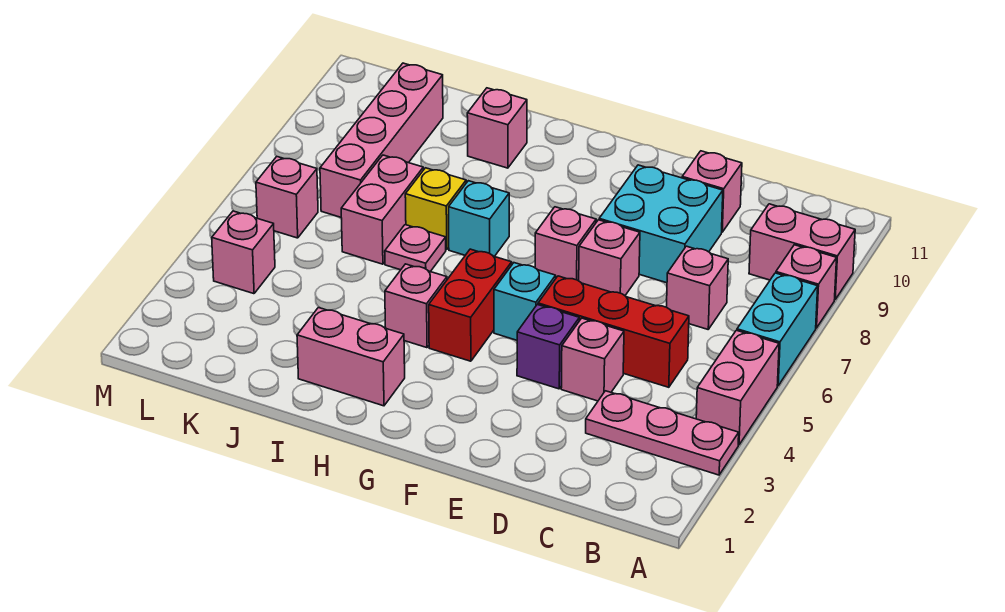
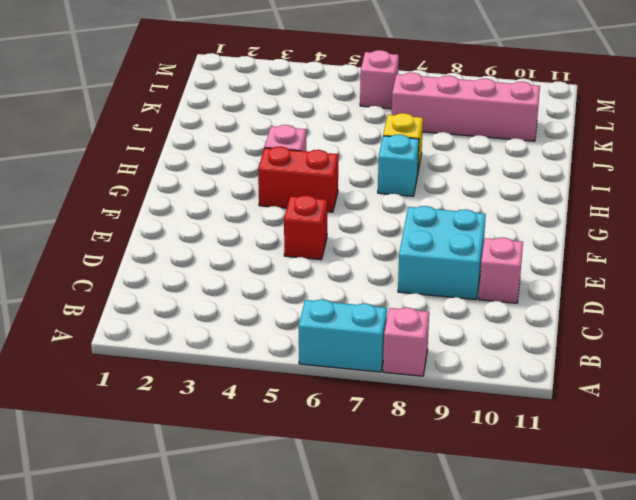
red brick E5 level 1 -> red brick C5:E5 level 1
none -> pink plate A3:C3 level 1
none -> pink brick A4:A5 level 1
none -> pink brick A9:B9 level 1

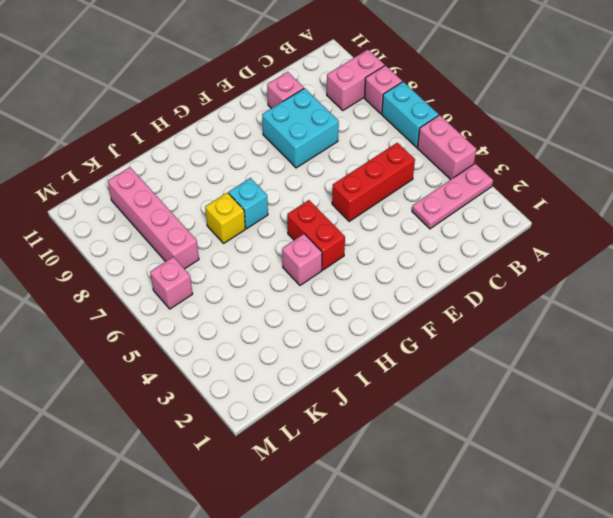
none -> pink brick C7 level 1
none -> pink brick D4 level 1
none -> purple brick E4 level 1

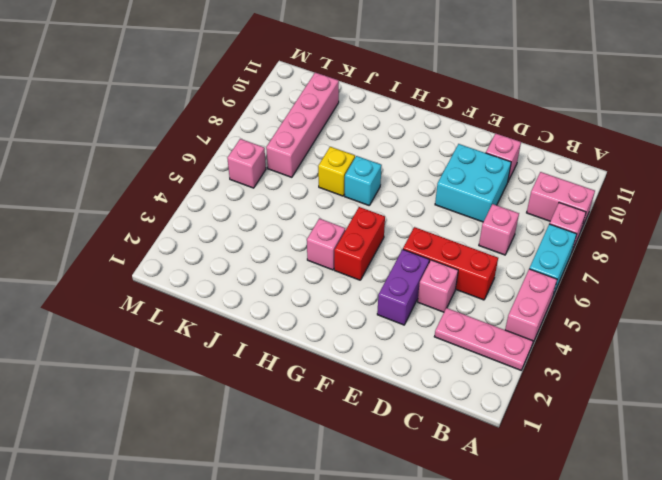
purple brick E3:E4 level 1 -> purple brick E4 level 1
none -> pink brick E7 level 1
none -> cyan brick F5 level 1
none -> pink brick F7 level 1

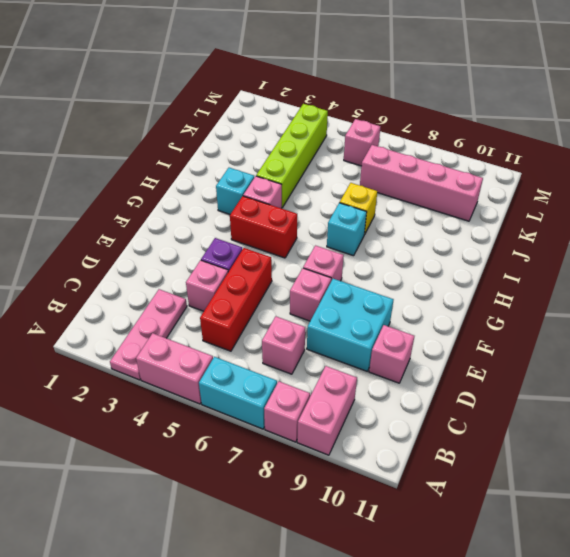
cyan brick H3 level 1 -> cyan brick F5 level 1
lime brick I4:L4 level 1 -> pink brick L4 level 1
none -> pink brick H2:I2 level 1
none -> pink plate I6 level 1
none -> pink brick I10 level 1

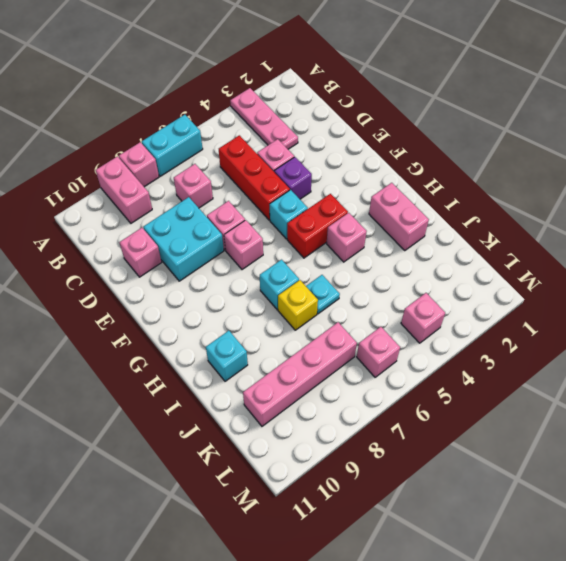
cyan plate I6 level 1 -> pink plate I6 level 1
cyan brick I10 level 1 -> pink brick I10 level 1
none -> pink brick A4:A5 level 1
none -> pink brick J6:J7 level 1

